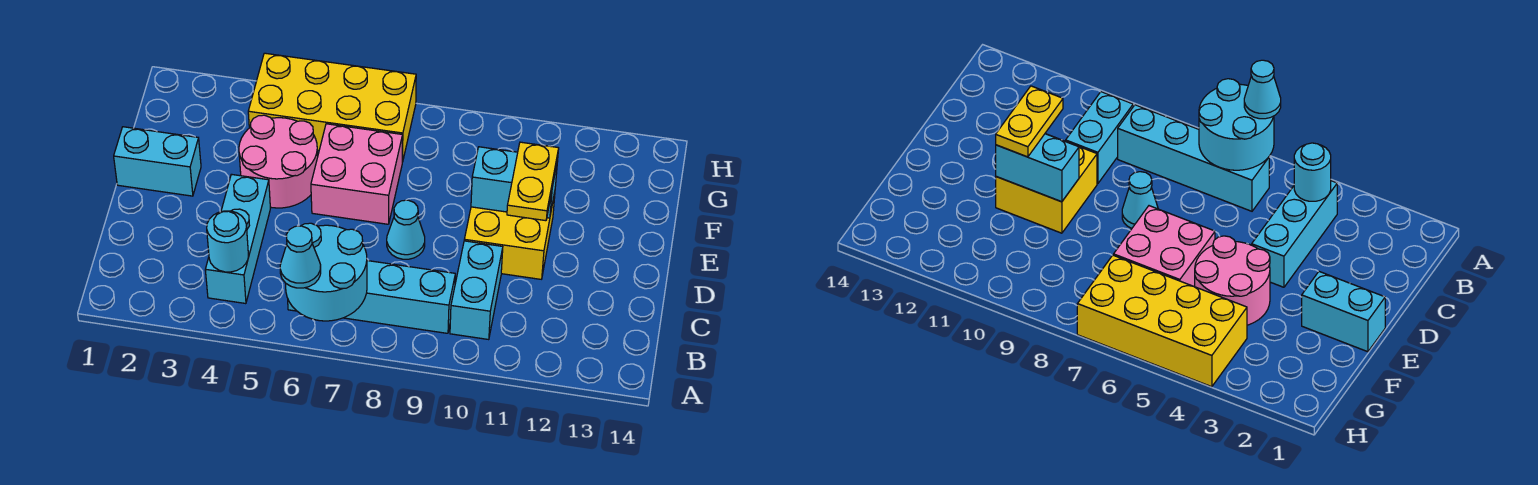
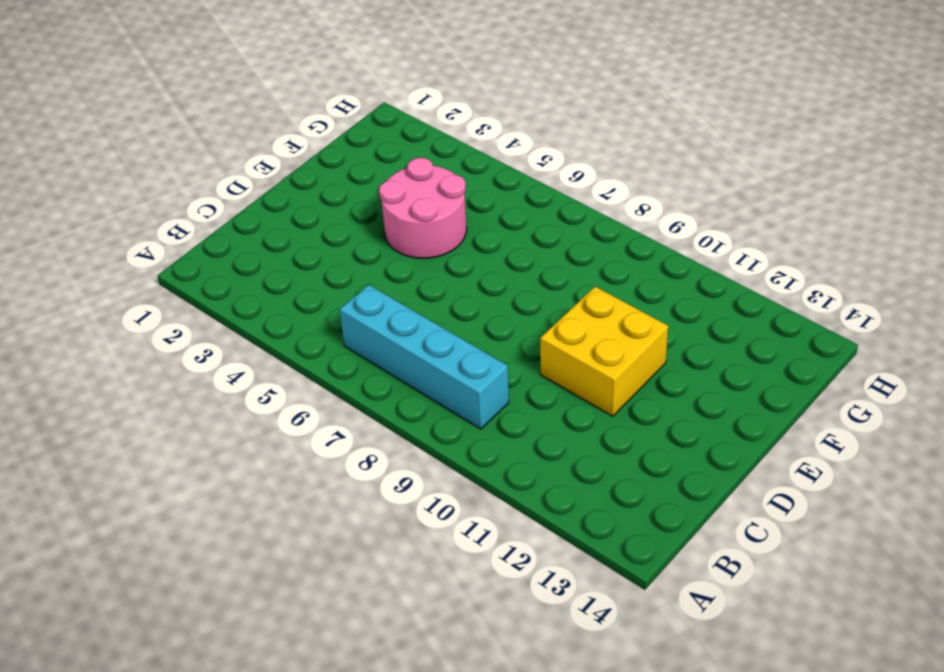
none -> cyan brick B4:D4 level 1
none -> cyan brick B10:C10 level 1
none -> cyan cone D8 level 1

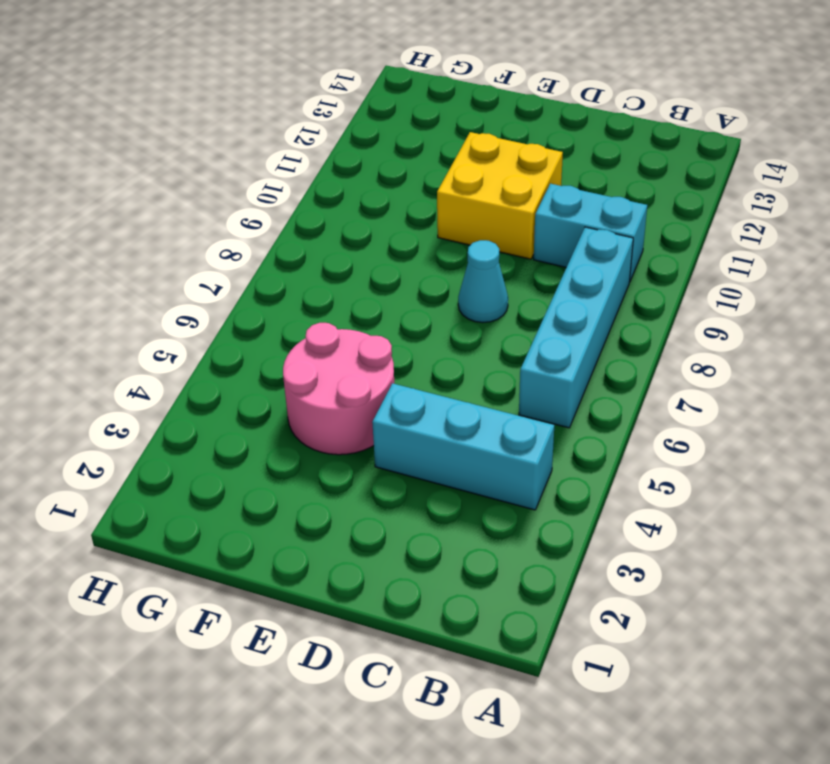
none -> cyan brick E1:E2 level 1
none -> pink brick E6:F7 level 1
none -> yellow brick G4:H7 level 1

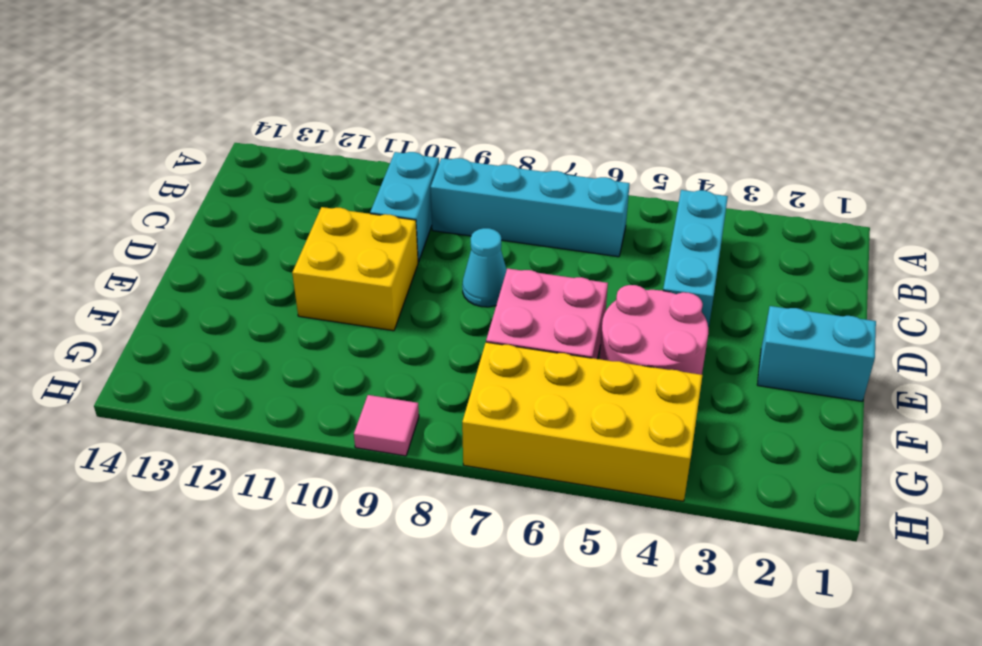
pink tile H9 level 1 -> none
none -> cyan round brick A6:B7 level 2
none -> cyan round brick B4 level 2
none -> cyan brick E10:E11 level 2

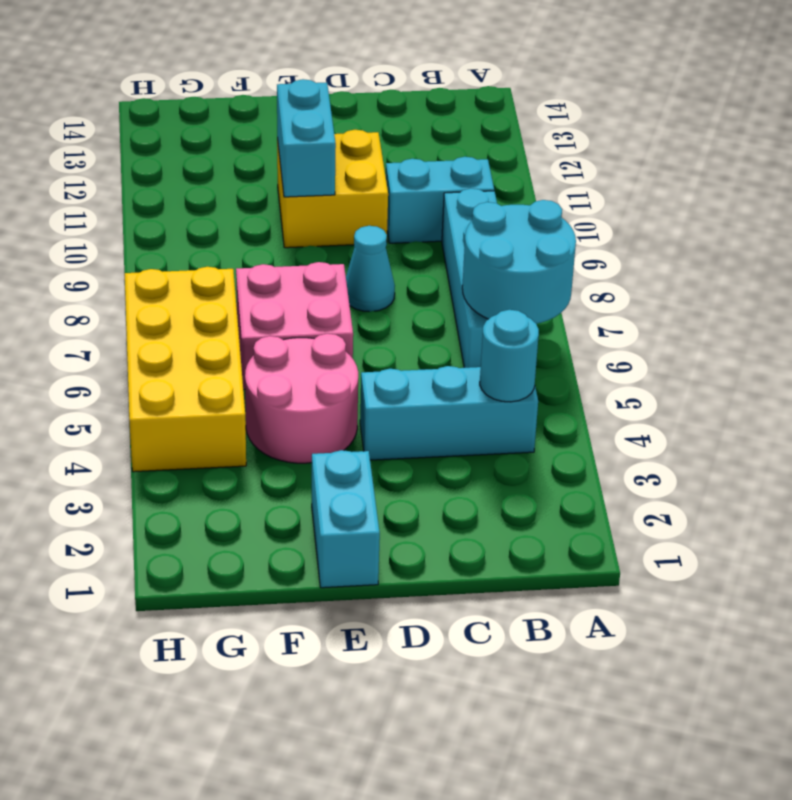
none -> cyan cone A6 level 3
none -> yellow plate D11:E11 level 3

